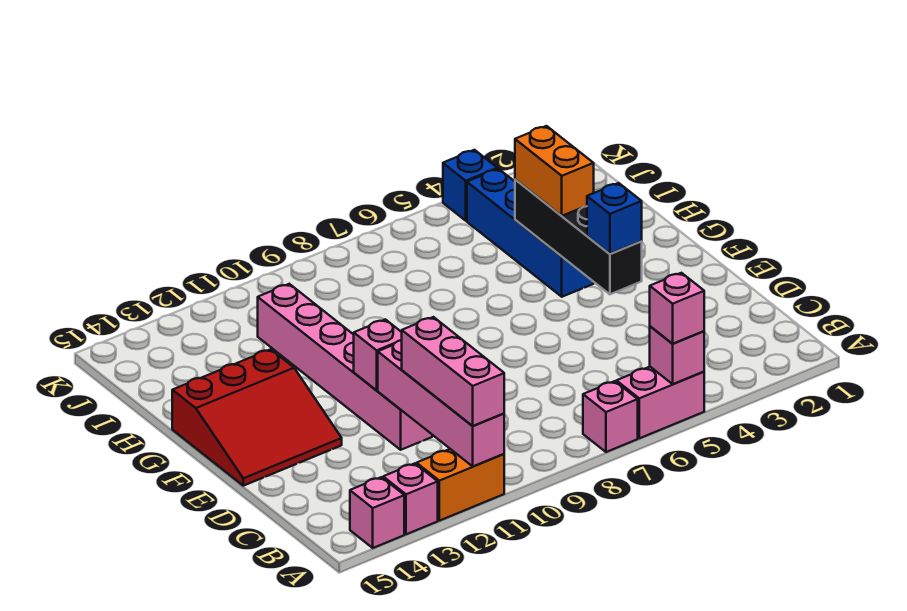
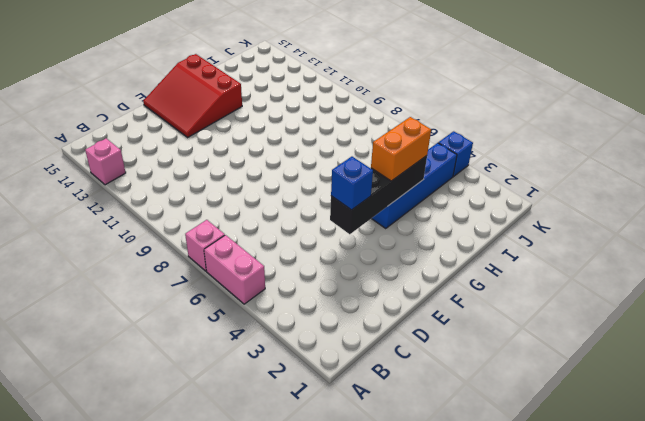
none -> orange brick A11:A12 level 1
none -> pink brick A14 level 1
none -> pink brick D11:I11 level 1

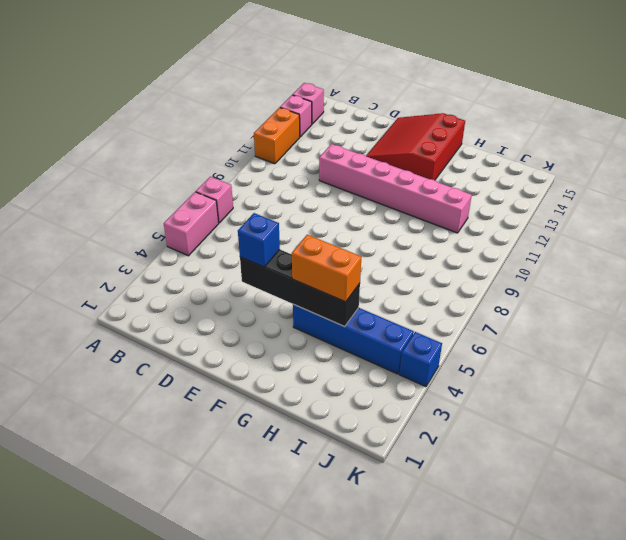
none -> pink brick A5 level 2
none -> pink brick A11:D11 level 2
none -> pink brick E11 level 2

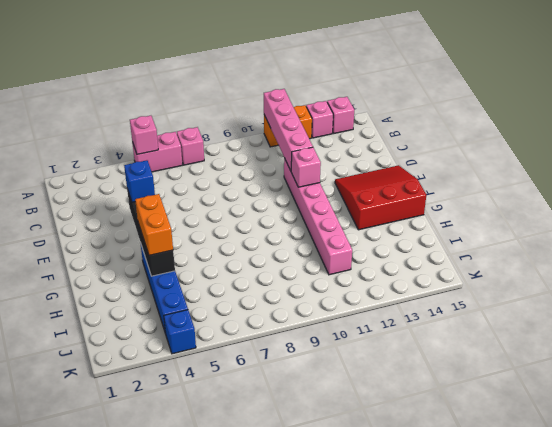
none -> pink brick A5 level 3
none -> pink brick A11:C11 level 3

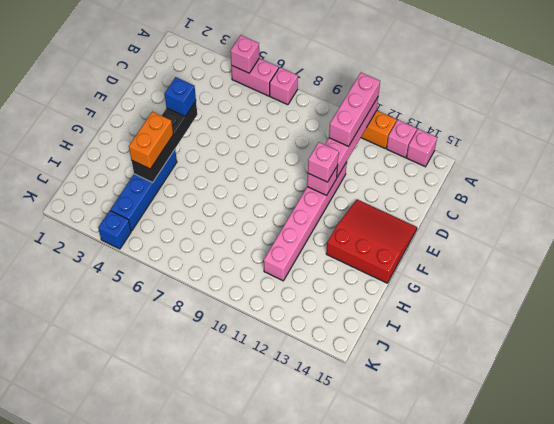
pink brick E11 level 3 -> pink brick A5 level 3

